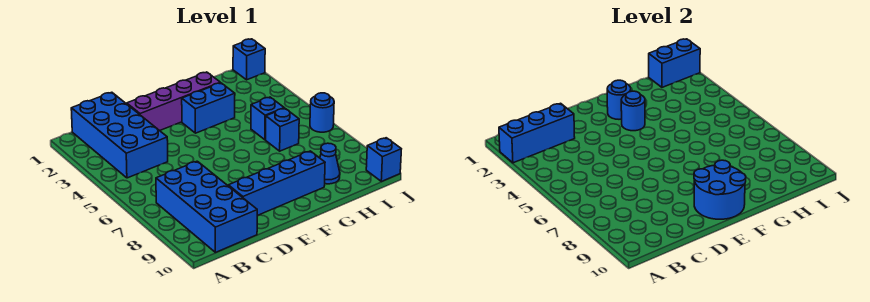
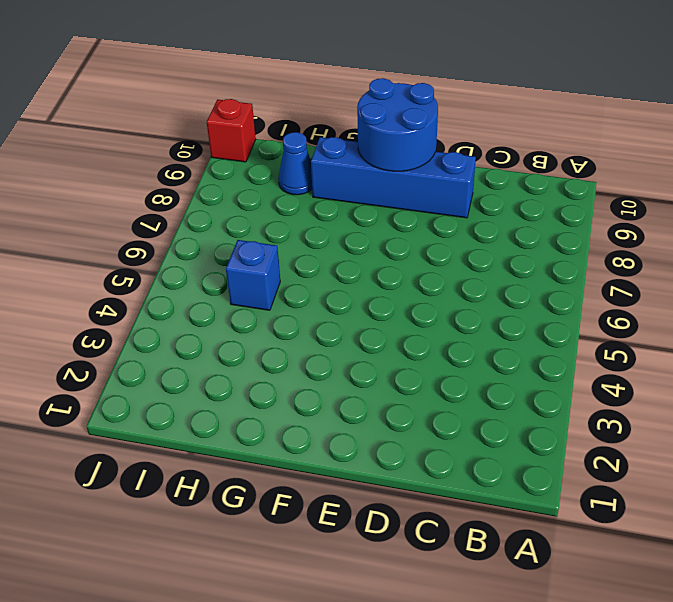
red brick J10 level 1 -> blue brick J10 level 1
none -> blue brick B1:C4 level 1
none -> blue brick B7:C10 level 1
none -> purple brick D2:G2 level 1

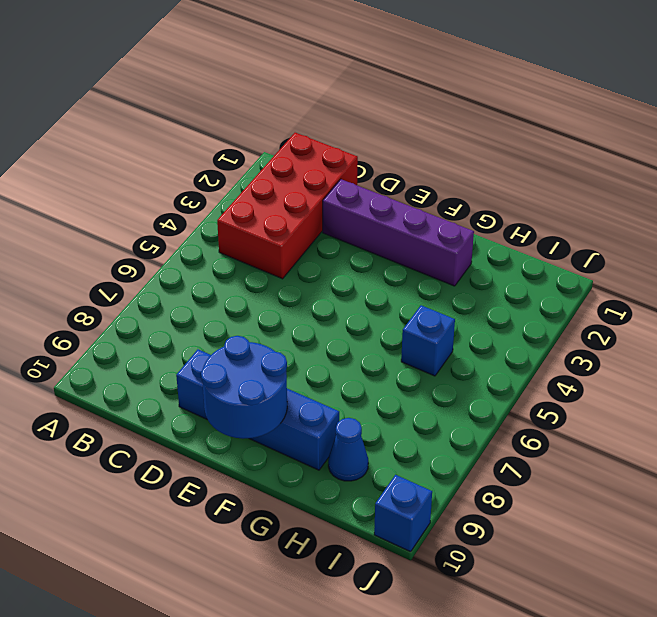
red brick B1:C4 level 1 -> blue brick B1:C4 level 1
none -> blue brick B7:C10 level 1
none -> blue brick F3:G3 level 1
none -> blue brick H6 level 1

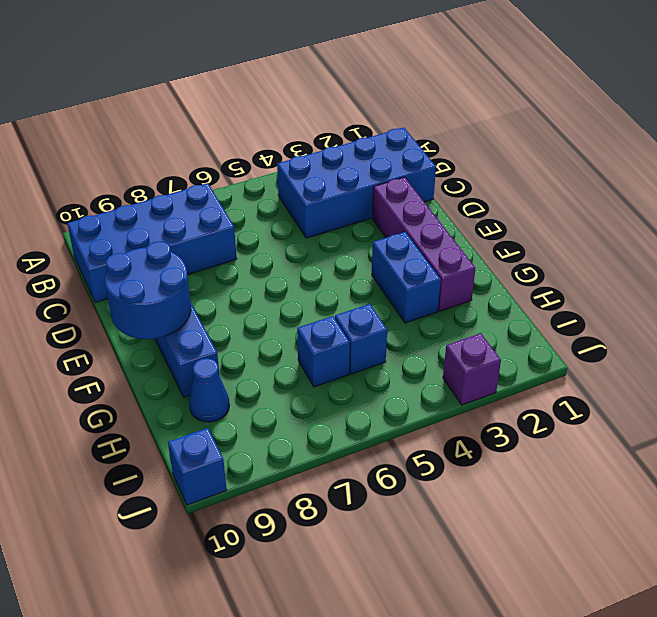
purple brick J3 level 1 -> none
none -> blue brick J1 level 1
none -> blue round brick J6 level 1
none -> blue brick A2:C2 level 2

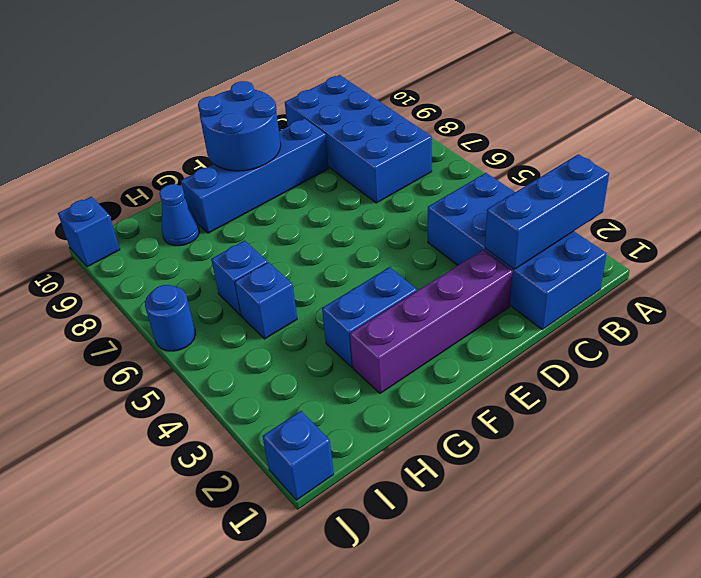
none -> blue round brick F2 level 2
none -> blue round brick F3 level 2
none -> blue brick I1:J1 level 2

